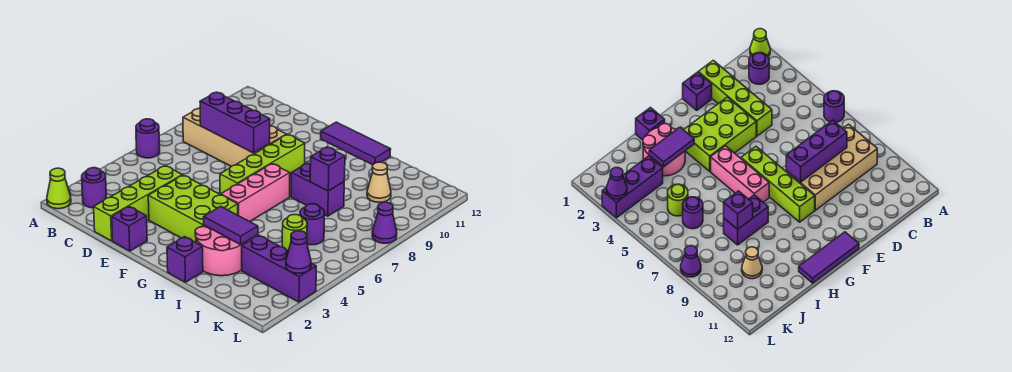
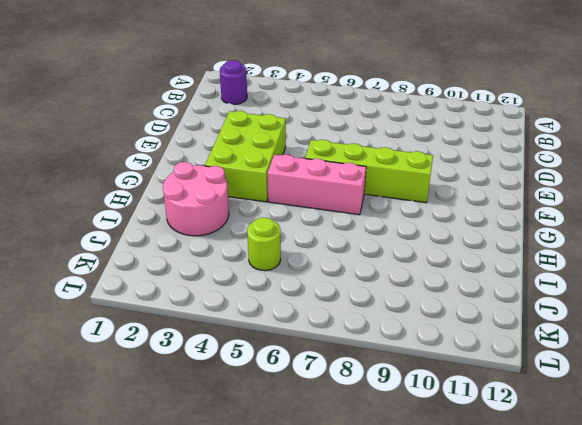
none -> lime cone A1 level 1
none -> purple round brick A6 level 1
none -> tan brick B8:E9 level 1

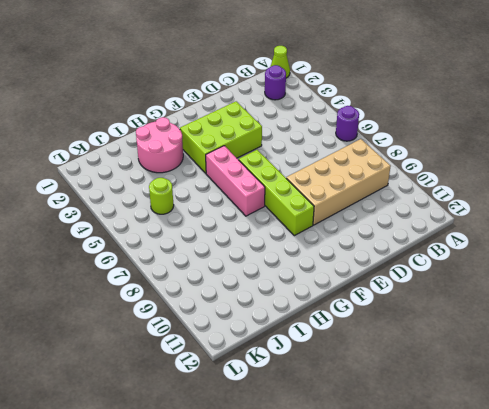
none -> lime brick D1:D4 level 1
none -> purple brick E1 level 1
none -> purple tile F12:H12 level 1

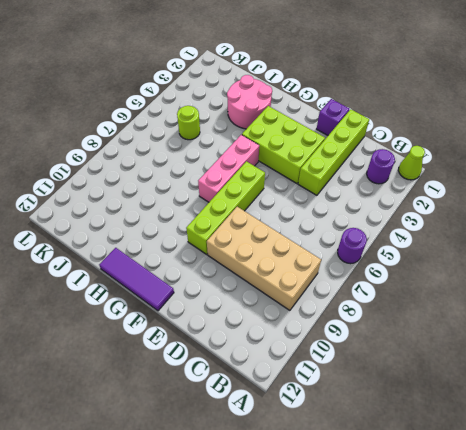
none -> purple brick H1 level 1
none -> purple brick H8:I8 level 1
none -> purple brick J3:L3 level 1

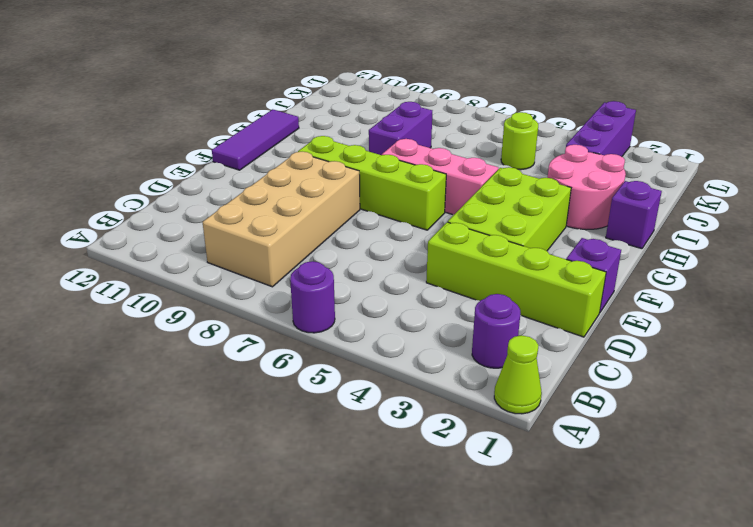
none -> purple round brick J6 level 1
none -> tan cone J10 level 1
none -> purple cone L8 level 1

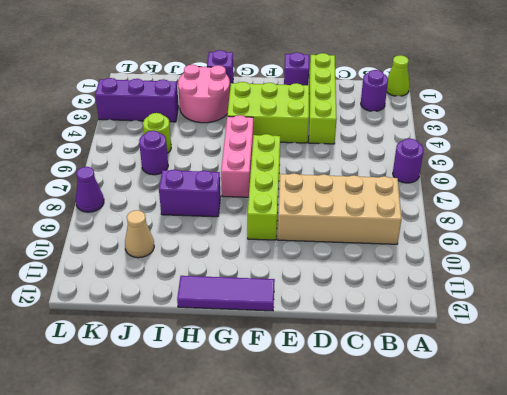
none -> purple brick C8:E8 level 2
none -> purple tile H3:I3 level 2
none -> purple brick I8 level 2

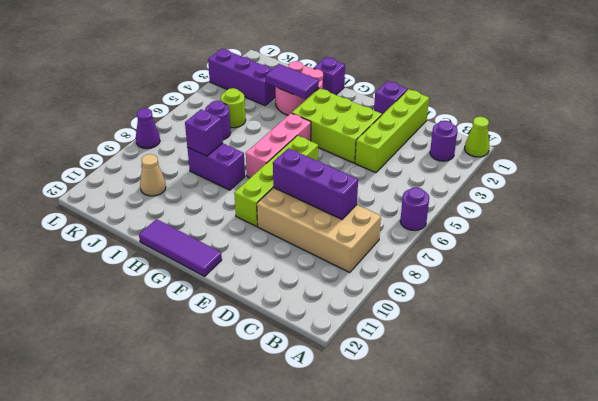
none -> purple cone L3 level 2

